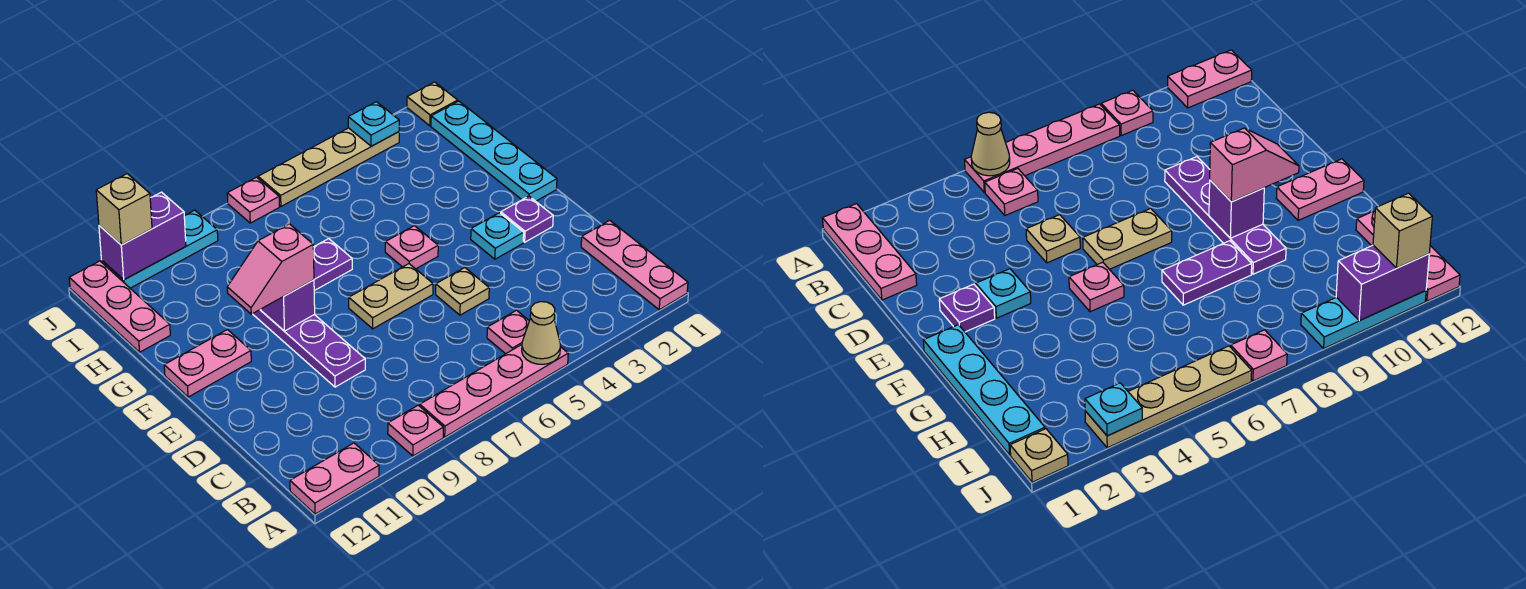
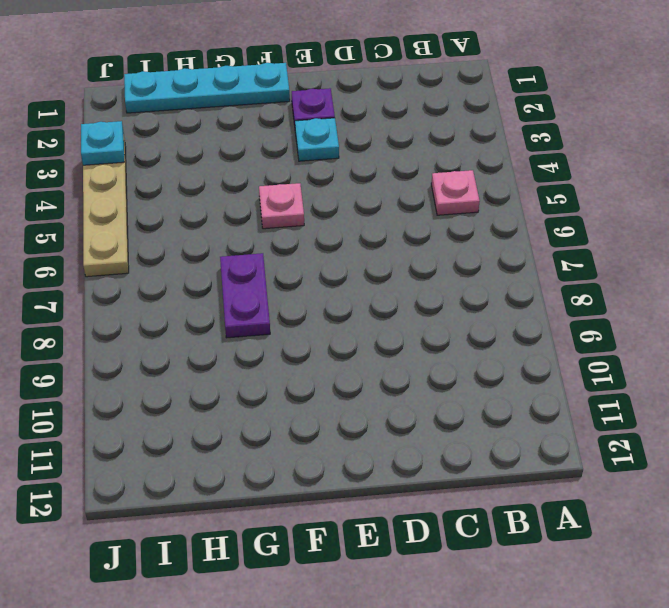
none -> pink plate A1:C1 level 1
none -> pink plate A5:A8 level 1
none -> pink plate A9 level 1

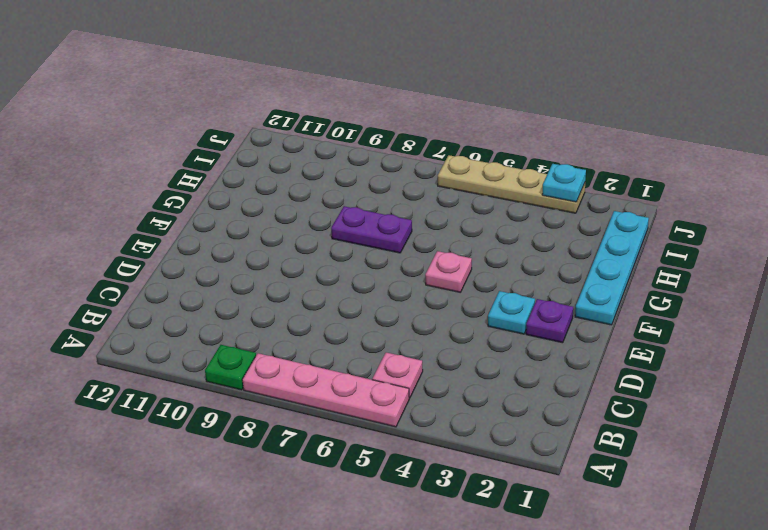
green plate A9 level 1 -> pink plate A9 level 1
none -> pink plate A1:C1 level 1
none -> pink plate A11:A12 level 1
none -> tan plate D5 level 1

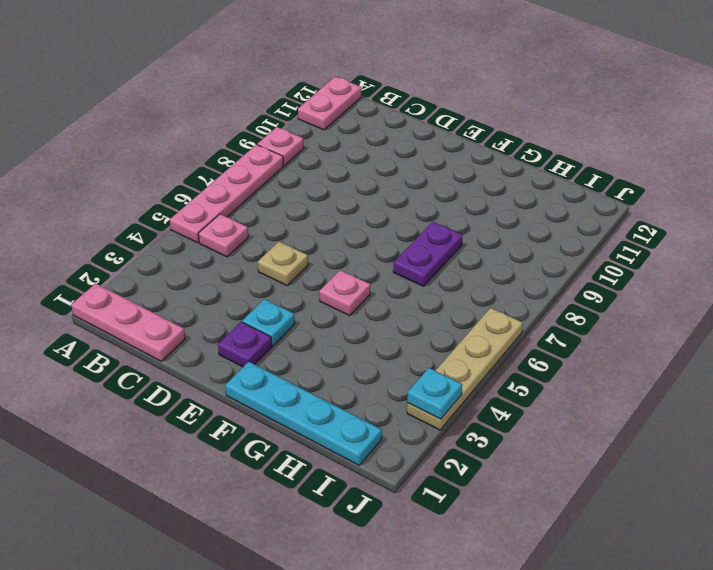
none -> purple plate D9:G9 level 1
none -> tan plate E6:E7 level 1
none -> pink plate F11:F12 level 1

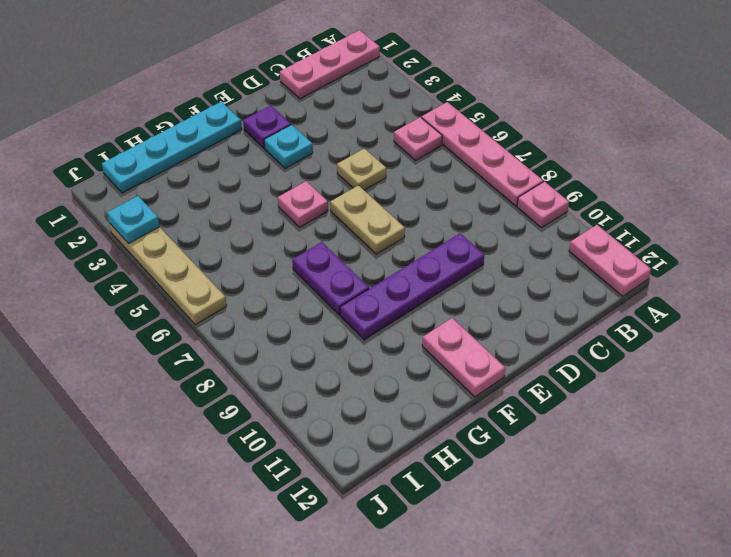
none -> pink plate H12:J12 level 1
none -> tan plate J1 level 1
none -> pink plate J7 level 1

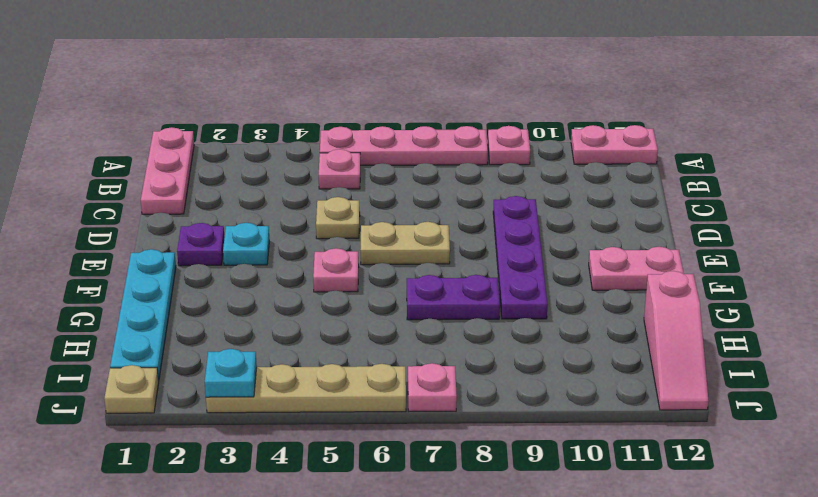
pink slope H12:J12 level 1 top H -> pink plate H12:J12 level 1
none -> cyan plate J9:J11 level 1
none -> tan cone A5 level 2
none -> purple brick F9 level 2

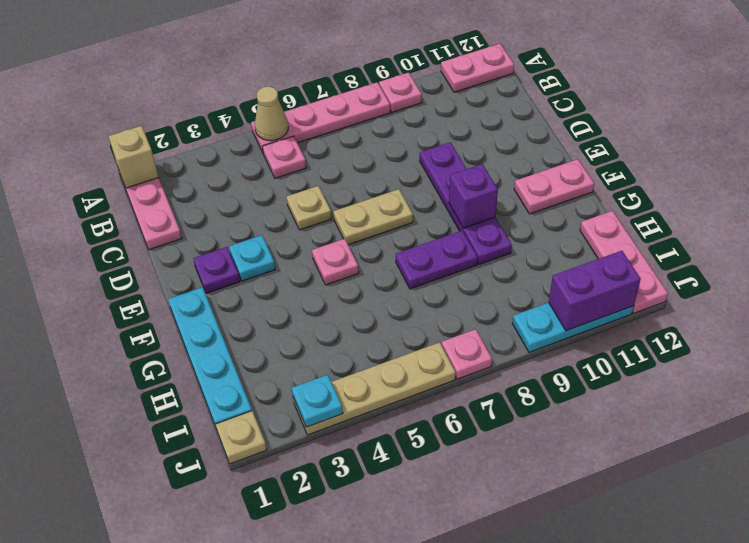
tan brick A1 level 2 -> tan brick J11 level 3
none -> pink slope F9:F10 level 3 top 9

